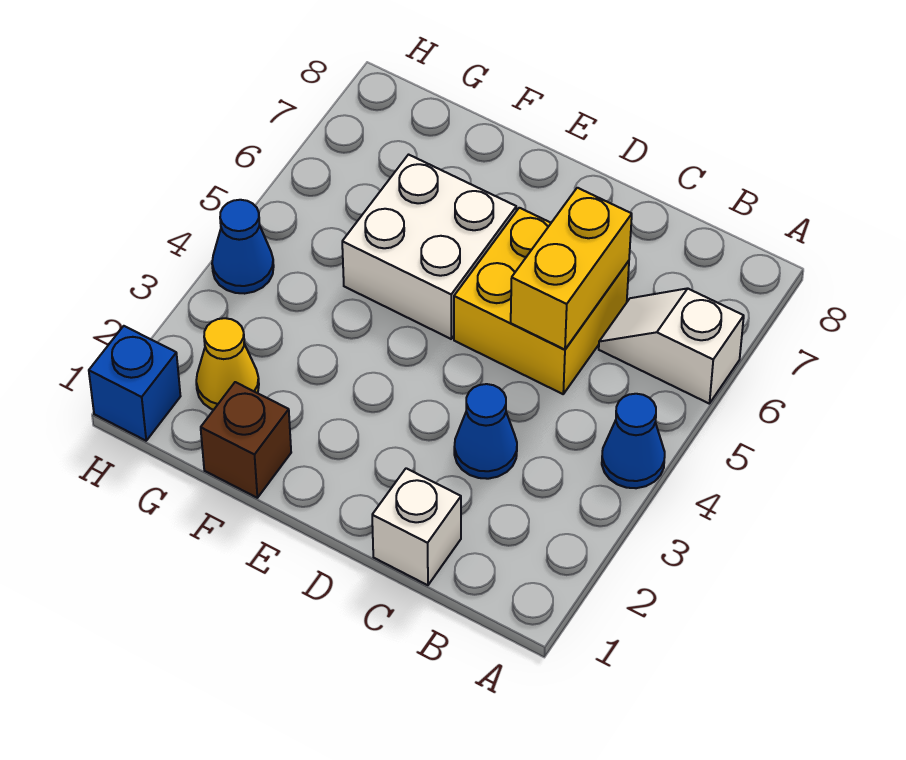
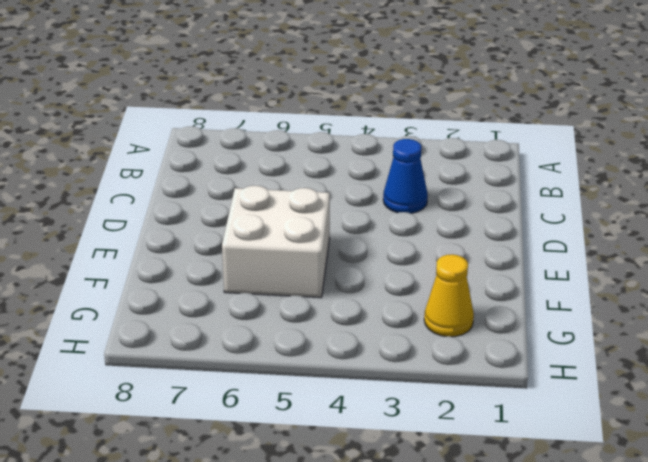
none -> blue cone A4 level 1
none -> white slope A6:B6 level 1 top A

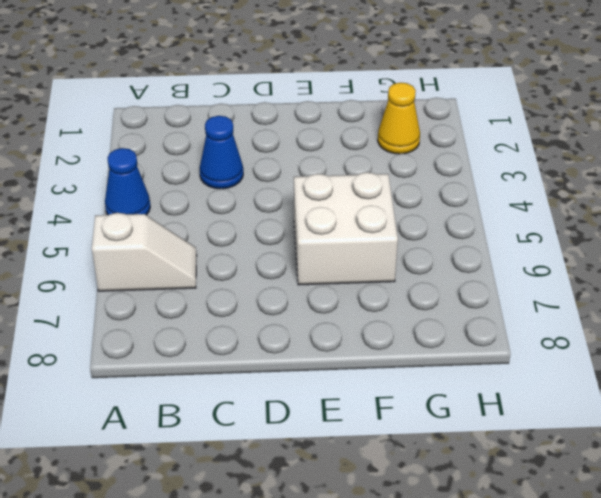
none -> white brick C1 level 1
none -> yellow brick C5:D6 level 1

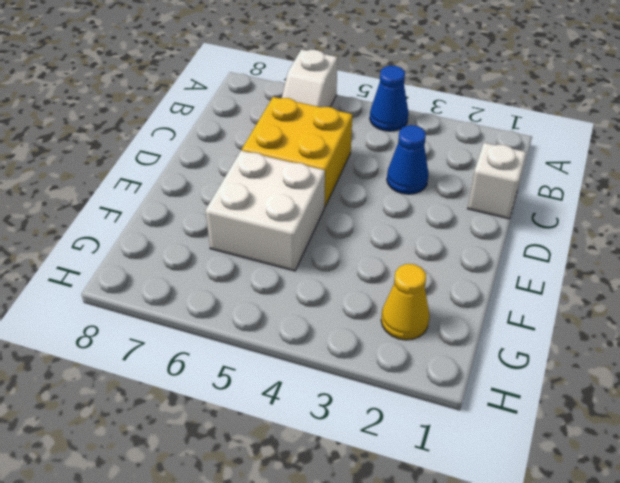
none -> brown brick F1 level 1
none -> blue brick H1 level 1

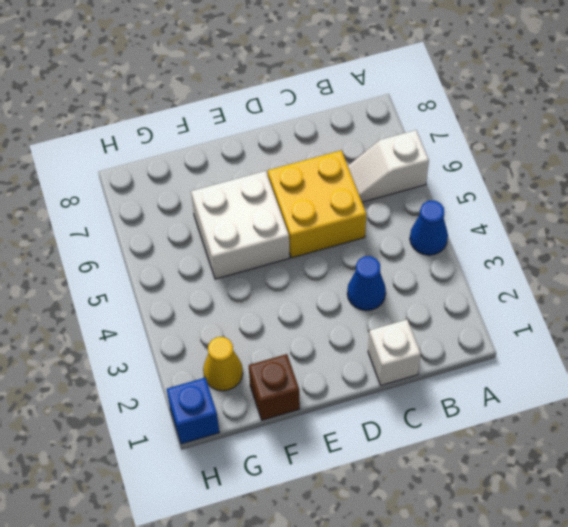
none -> blue cone H4 level 1
none -> yellow brick C5:C6 level 2

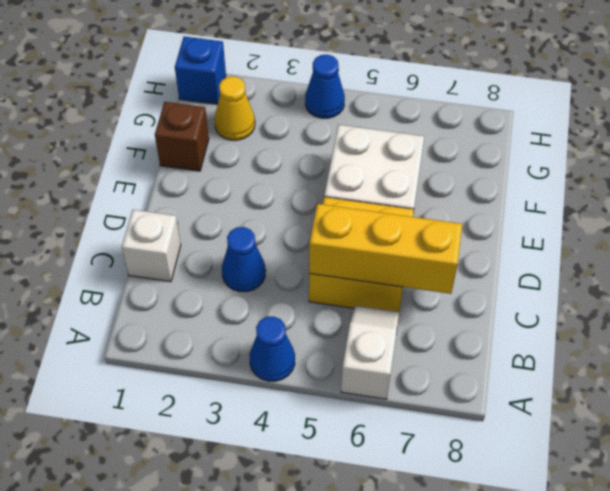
yellow brick C5:C7 level 2 -> yellow brick C5:C6 level 2

